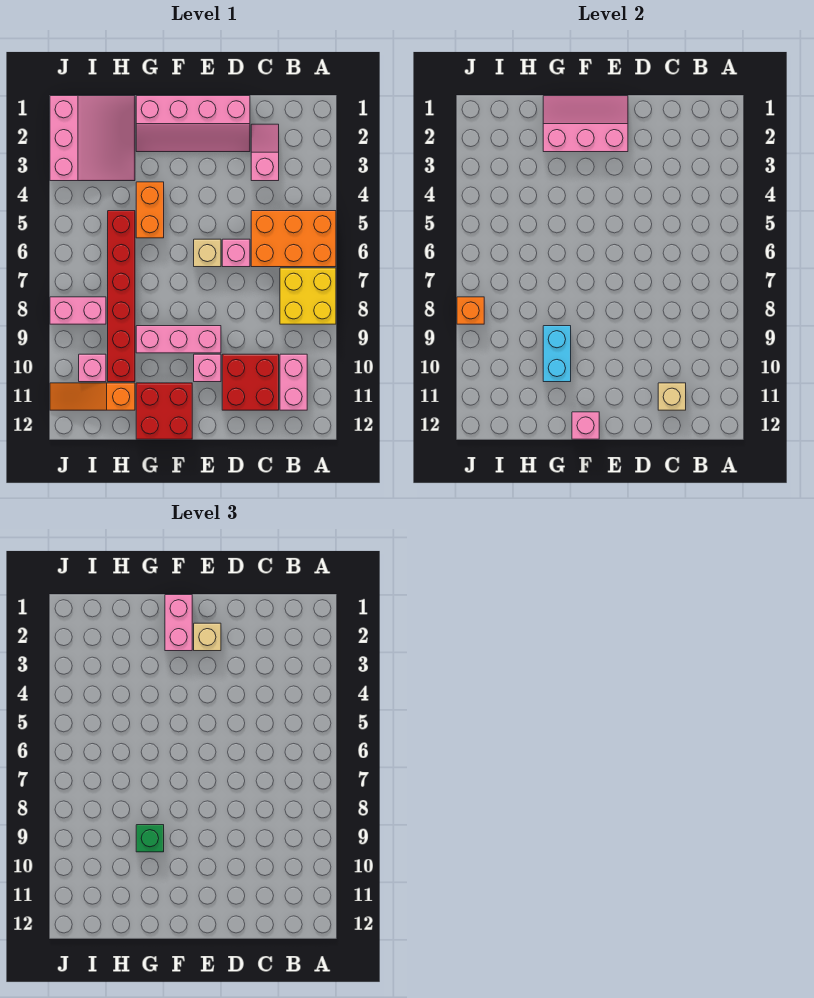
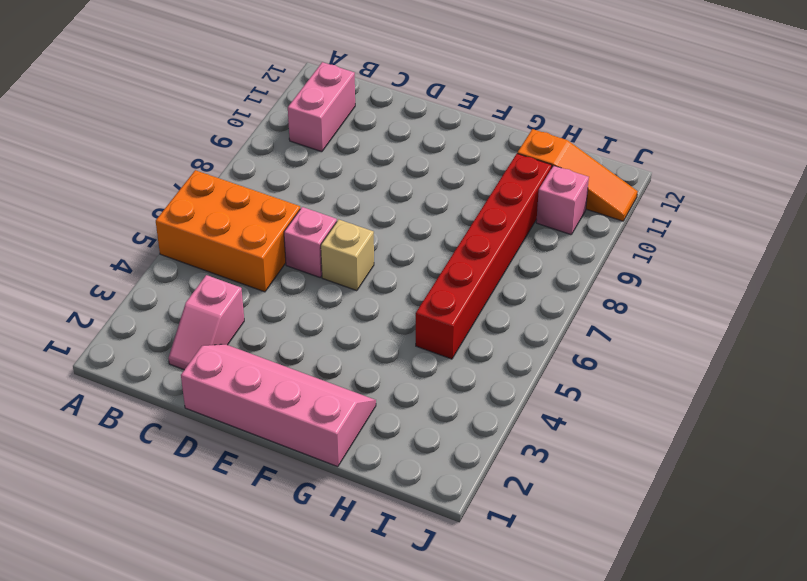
none -> yellow brick A7:B8 level 1
none -> red brick C10:D11 level 1
none -> pink brick E9:G9 level 1

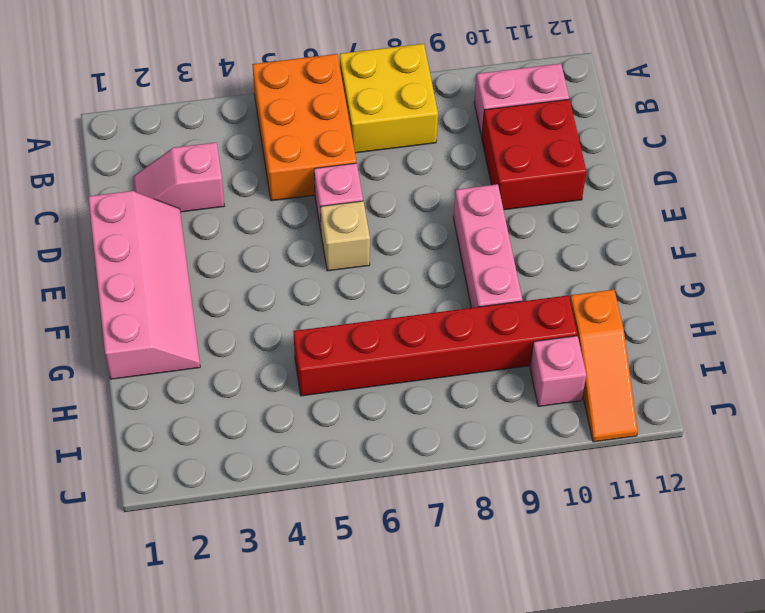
none -> pink brick E10 level 1
none -> red brick F11:G12 level 1
none -> orange brick G4:G5 level 1

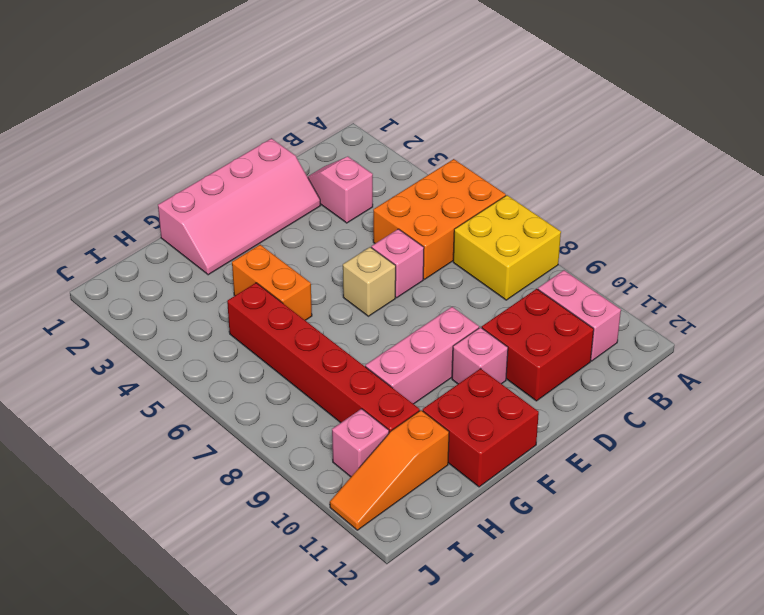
none -> pink slope H1:J3 level 1 top J
none -> pink brick I8:J8 level 1
none -> tan brick C11 level 2

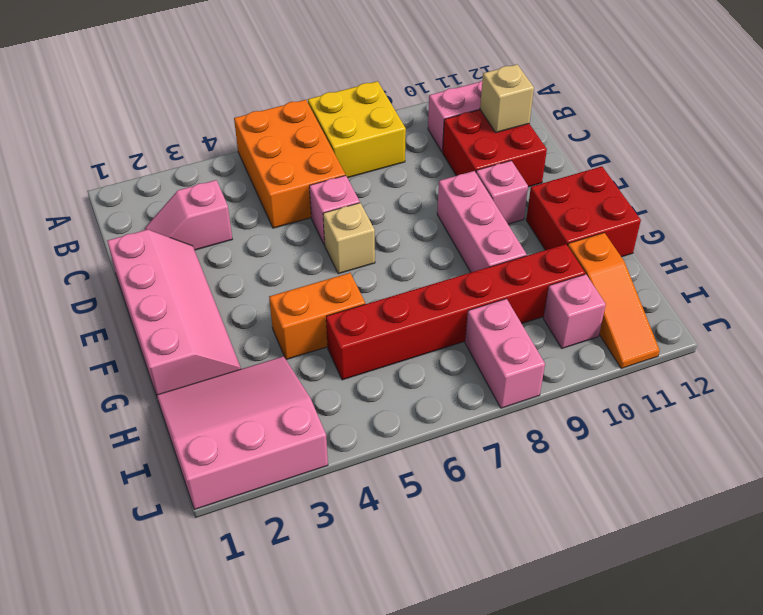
none -> pink slope E1:G2 level 2 top 2
none -> pink brick F12 level 2
none -> cyan brick G9:G10 level 2

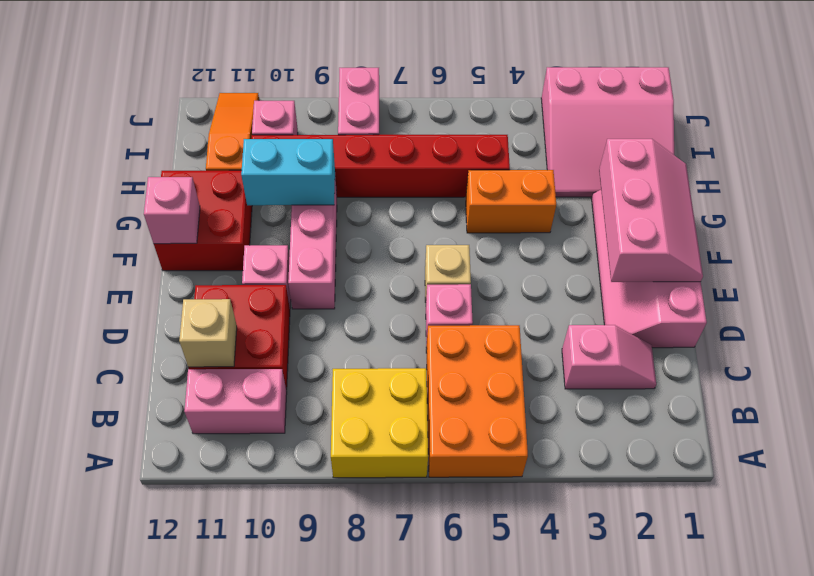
none -> orange brick J8 level 2
none -> tan brick E2 level 3
none -> pink brick F1:F2 level 3

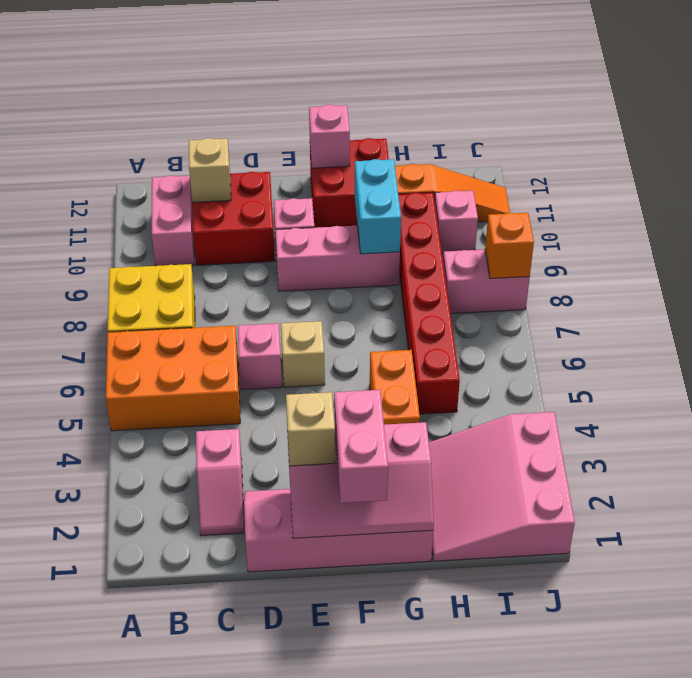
none -> green brick G9 level 3

